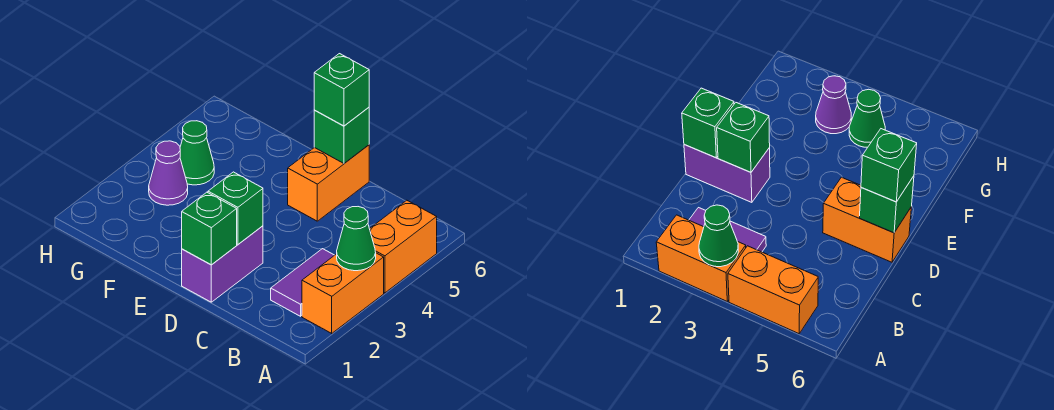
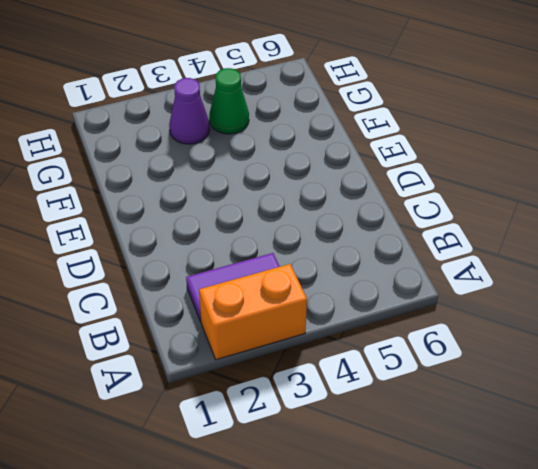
none -> orange brick A4:A5 level 1
none -> purple brick D1:D2 level 1
none -> orange brick D5:D6 level 1

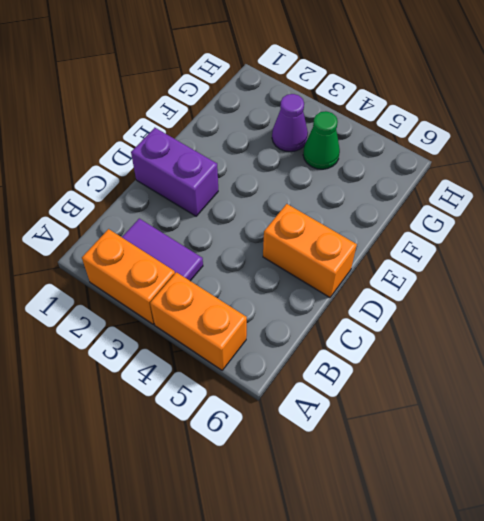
none -> green cone A3 level 2
none -> green brick D1 level 2
none -> green brick D2 level 2

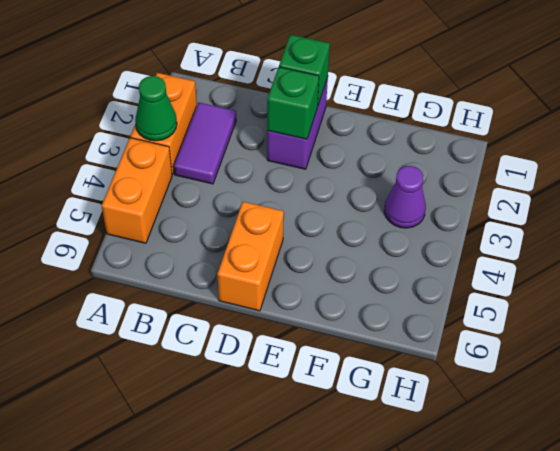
none -> green cone G4 level 1
none -> green brick D6 level 2
none -> green brick D6 level 3

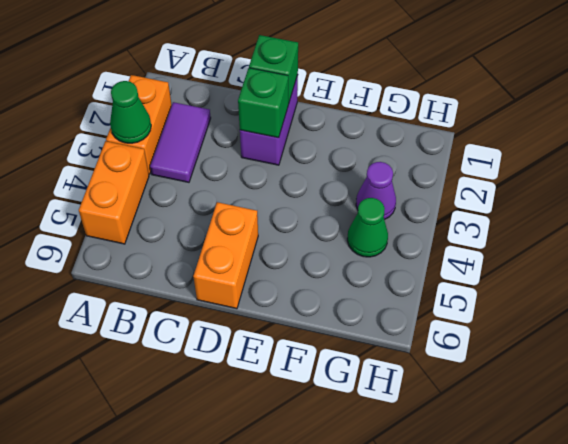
none -> green brick D6 level 2
none -> green brick D6 level 3

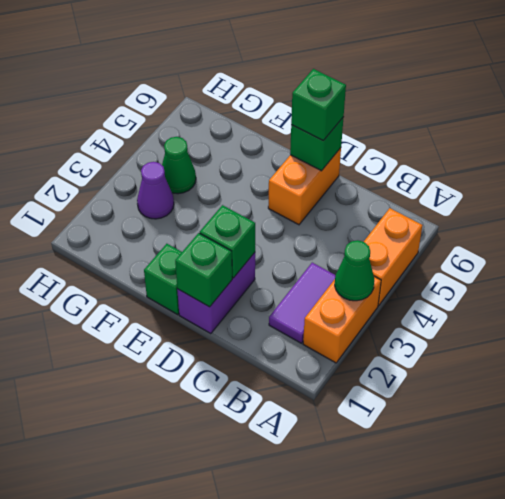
green brick E1 level 1 -> none

